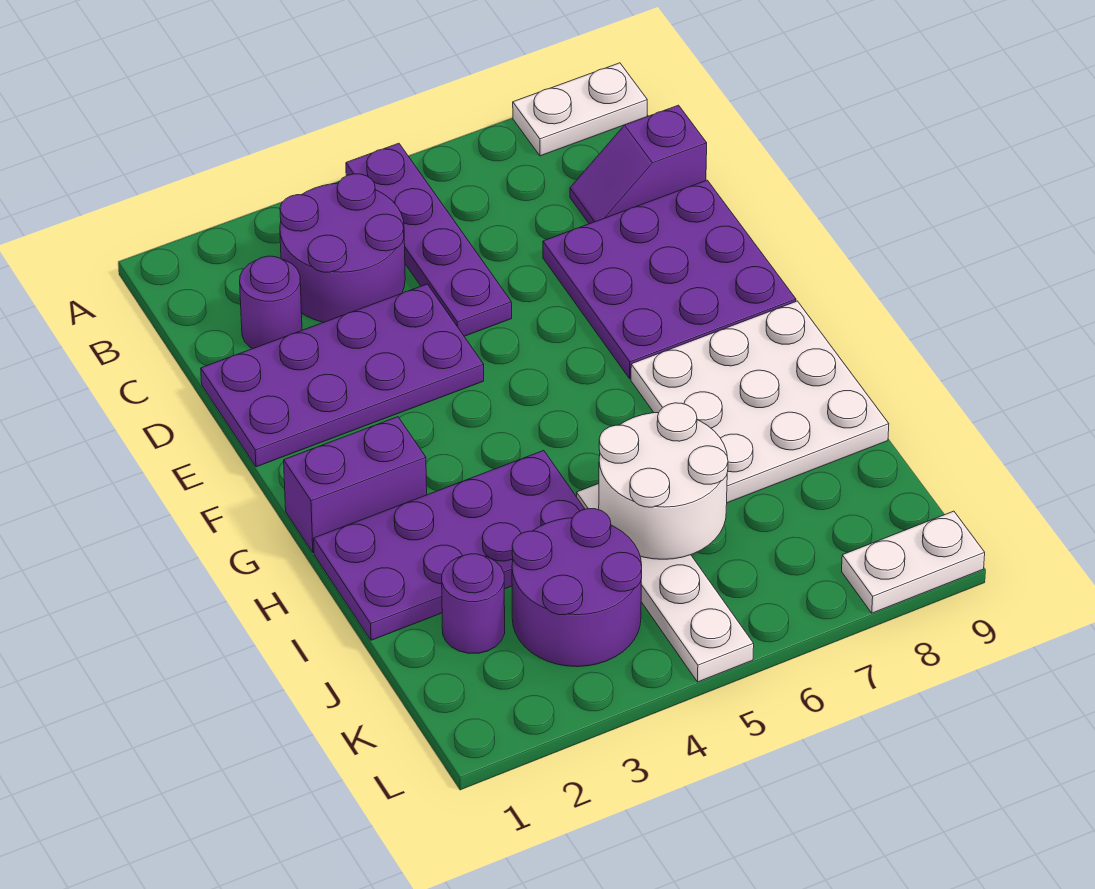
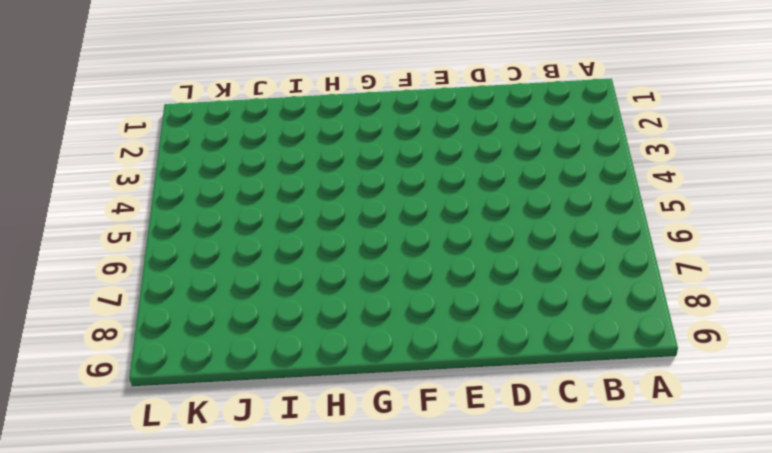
none -> purple plate A5:D5 level 1
none -> white plate A8:A9 level 1
none -> purple round brick B3:C4 level 1

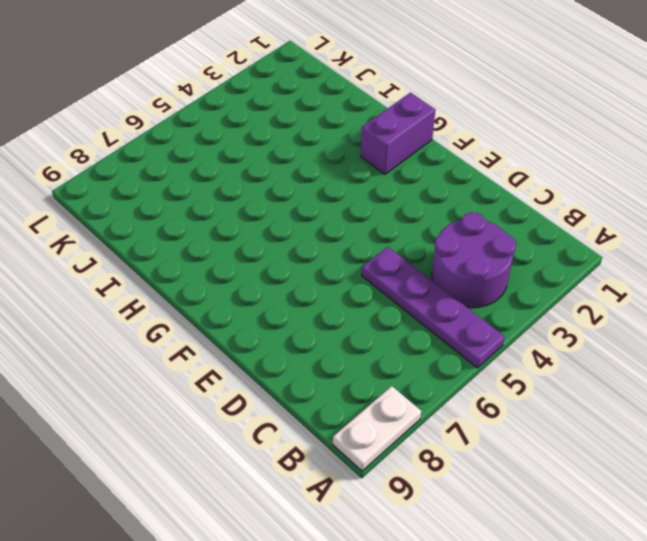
none -> purple round brick C2 level 1
none -> purple slope C8:C9 level 1 top 9
none -> purple plate D1:E4 level 1

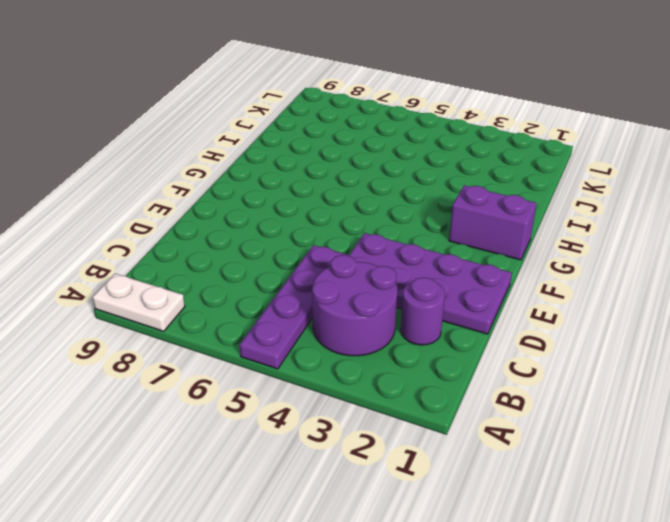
none -> purple slope C8:C9 level 1 top 9
none -> purple plate D7:F9 level 1
none -> white plate G7:I9 level 1

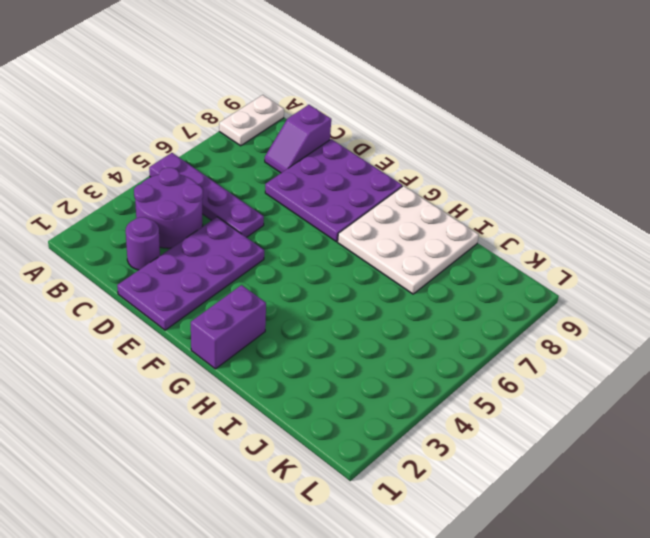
none -> purple plate H1:I4 level 1
none -> white plate I5:L5 level 1
none -> purple round brick J2 level 1

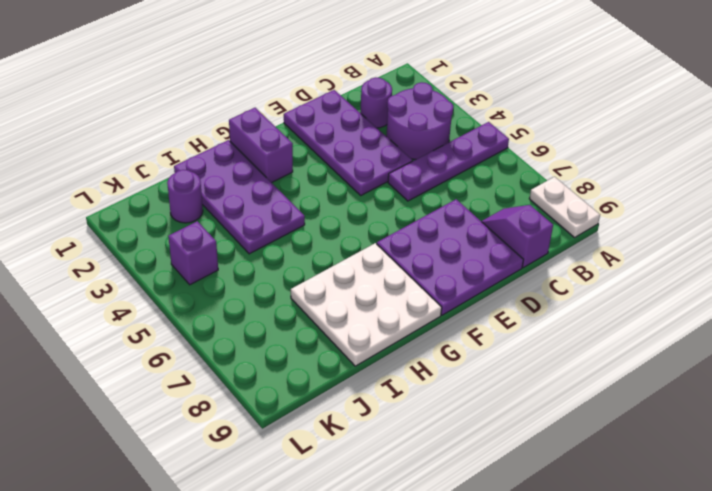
purple brick K4 level 1 -> purple round brick J3:K4 level 1
none -> white plate I5:L5 level 1
none -> white plate L8:L9 level 1
none -> white round brick I5:J6 level 2

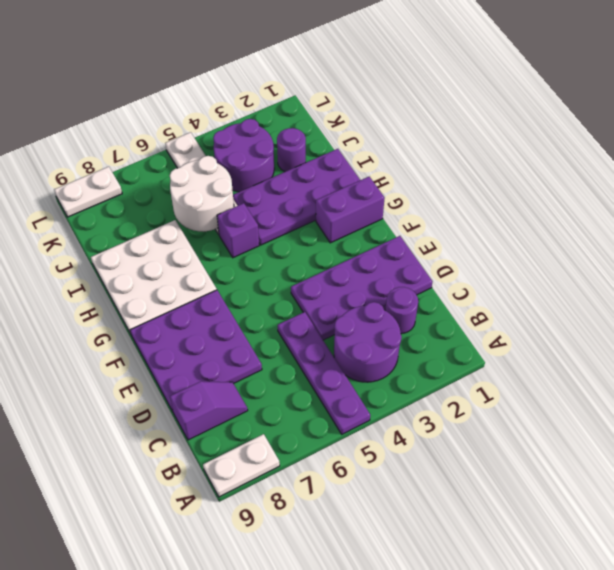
purple brick H5 level 1 -> none

